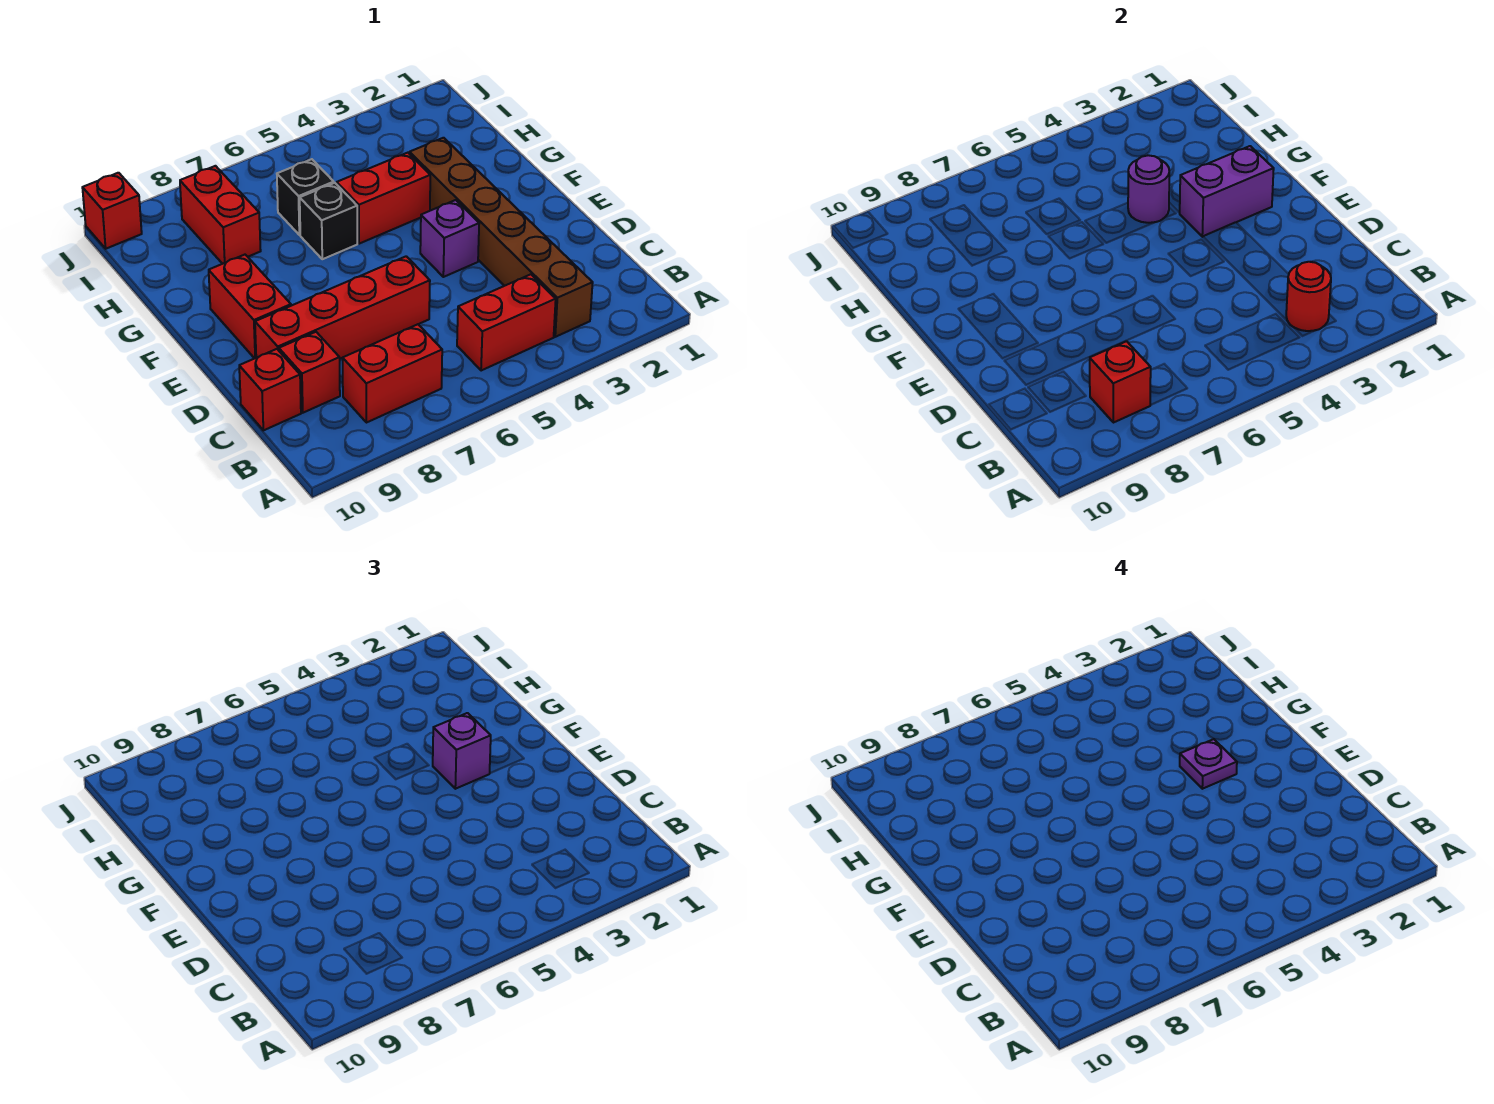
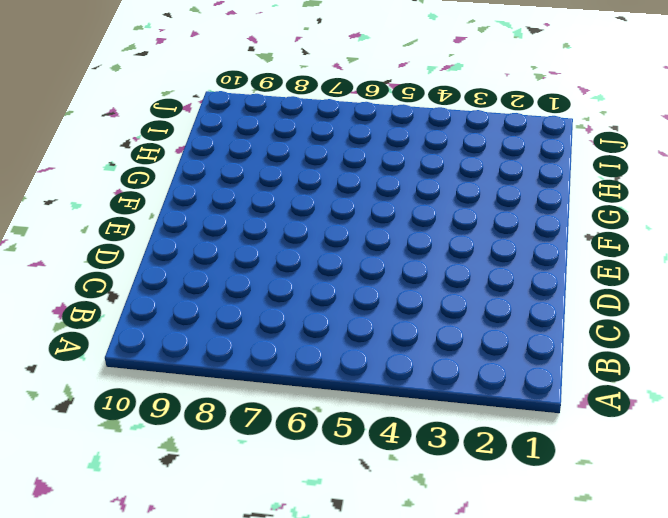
none -> brown brick B3:G3 level 1
none -> red brick B4:B5 level 1
none -> red brick B7:B8 level 1

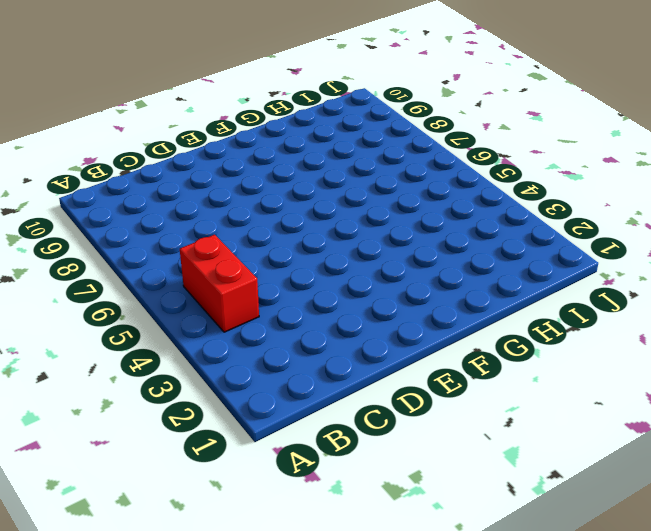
none -> brown brick B3:G3 level 1
none -> red brick B7:B8 level 1
none -> red brick C9 level 1

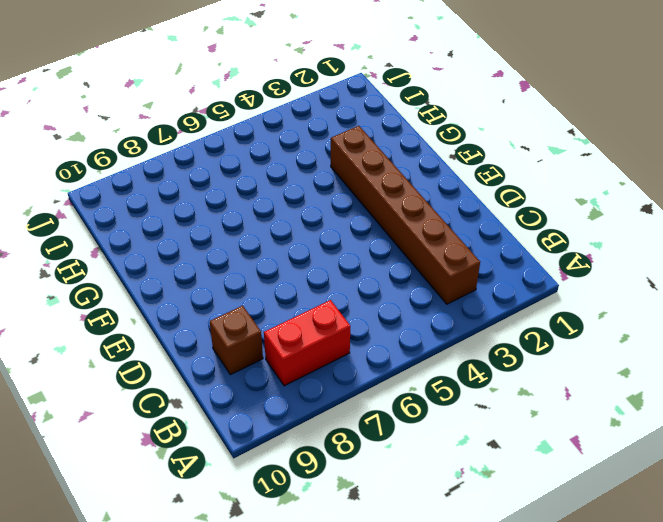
brown brick C9 level 1 -> red brick C9 level 1
none -> red brick B4:B5 level 1
none -> red brick C10 level 1
none -> red brick D6:D9 level 1

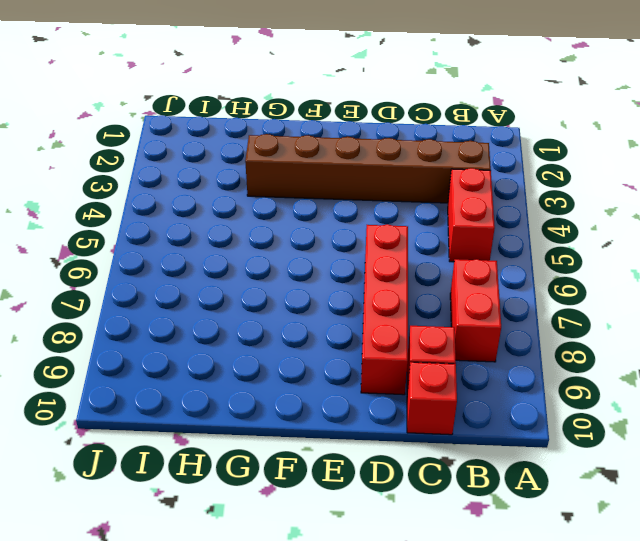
none -> purple brick E4 level 1
none -> red brick E9:F9 level 1
none -> red brick G4:G5 level 1

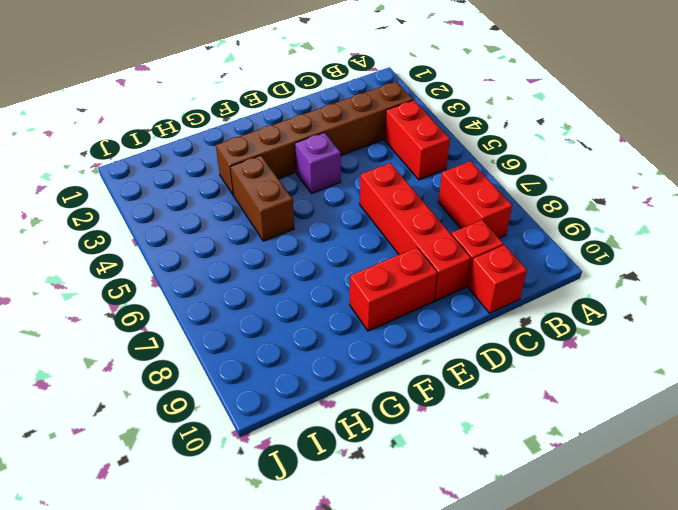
brown brick G4:G5 level 1 -> red brick G4:G5 level 1
none -> black brick G6 level 1
none -> black brick H6 level 1
none -> red brick H8:I8 level 1

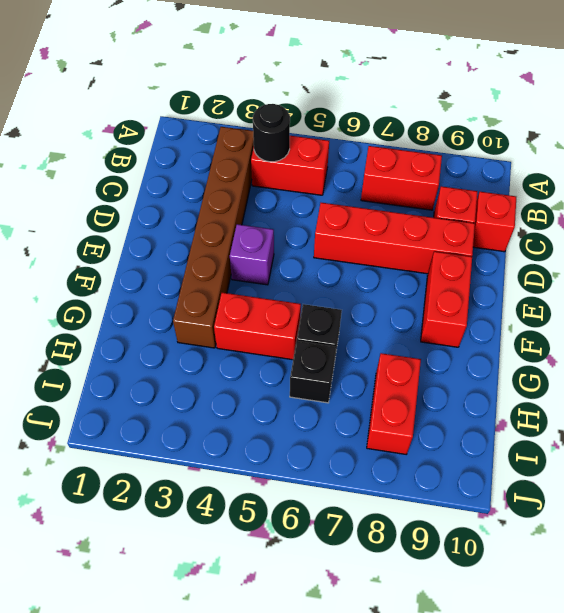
black round brick B4 level 2 -> none
none -> red brick J10 level 1
none -> red round brick B3 level 2
none -> red brick B8 level 2

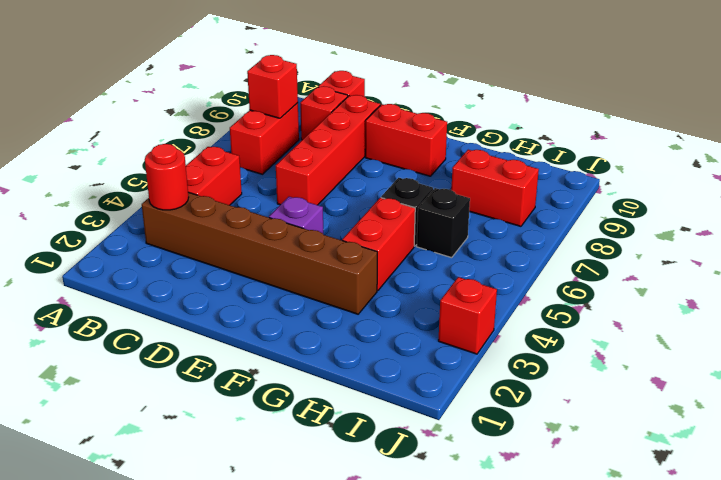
red brick J3 level 1 -> red brick J10 level 1
none -> purple brick F2:F3 level 2
none -> purple round brick G4 level 2
none -> purple brick F3 level 3

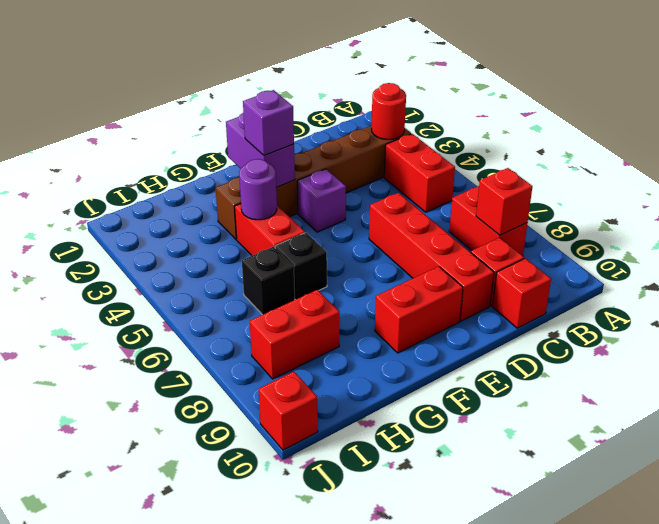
none -> purple plate F3 level 4

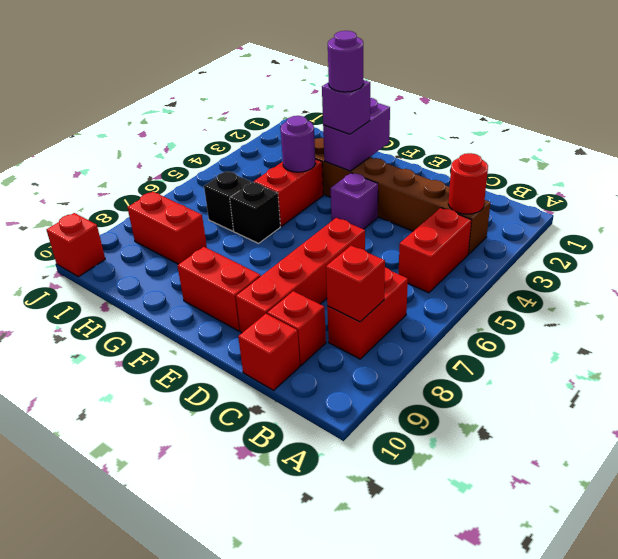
purple round brick F3 level 4 -> purple plate F3 level 4

